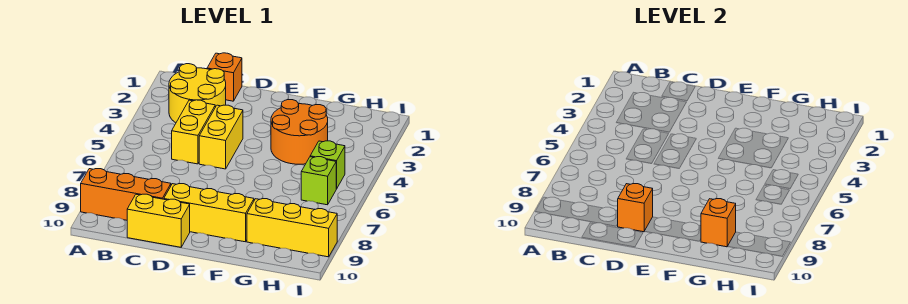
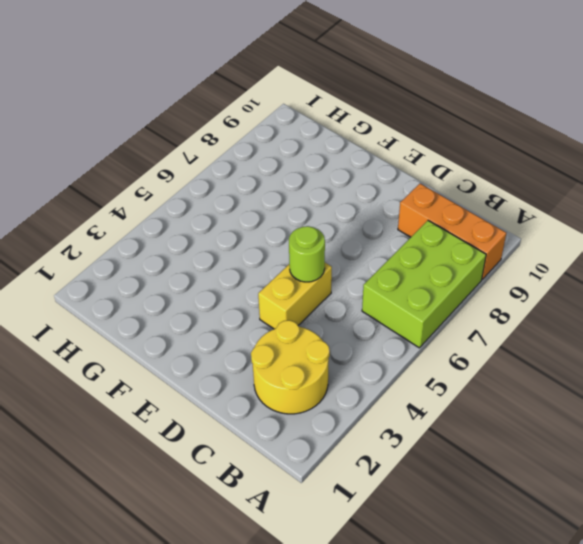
lime brick A6:B8 level 1 -> none
lime round brick D5 level 2 -> none
none -> orange brick C1 level 1
none -> yellow brick C4:C5 level 1
none -> yellow brick C10:D10 level 1

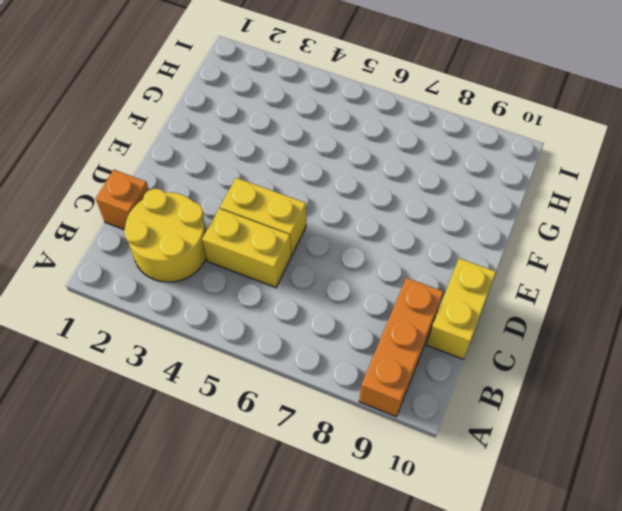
none -> yellow brick D9:F9 level 1
none -> orange round brick F3:G4 level 1
none -> yellow brick G9:I9 level 1

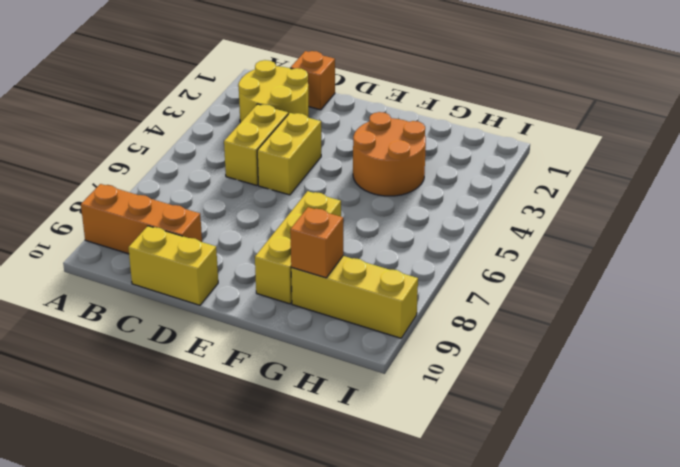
yellow brick F7:F9 level 1 -> yellow brick D9:F9 level 1
none -> lime brick H5 level 1
none -> lime brick H6 level 1
none -> orange brick D9 level 2

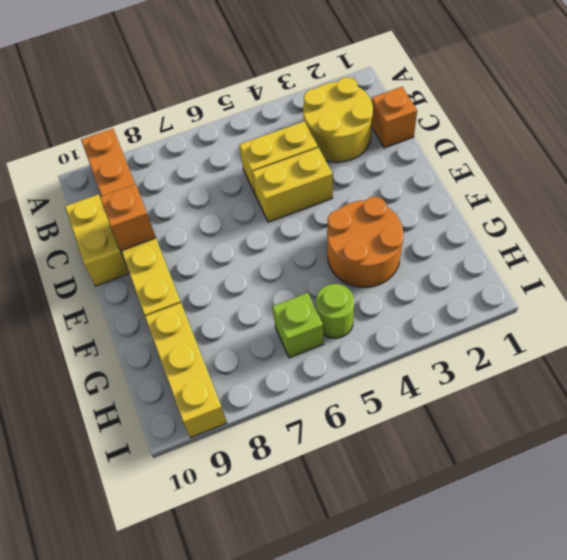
lime round brick H5 level 1 -> lime brick H5 level 1
none -> orange brick G9 level 2

